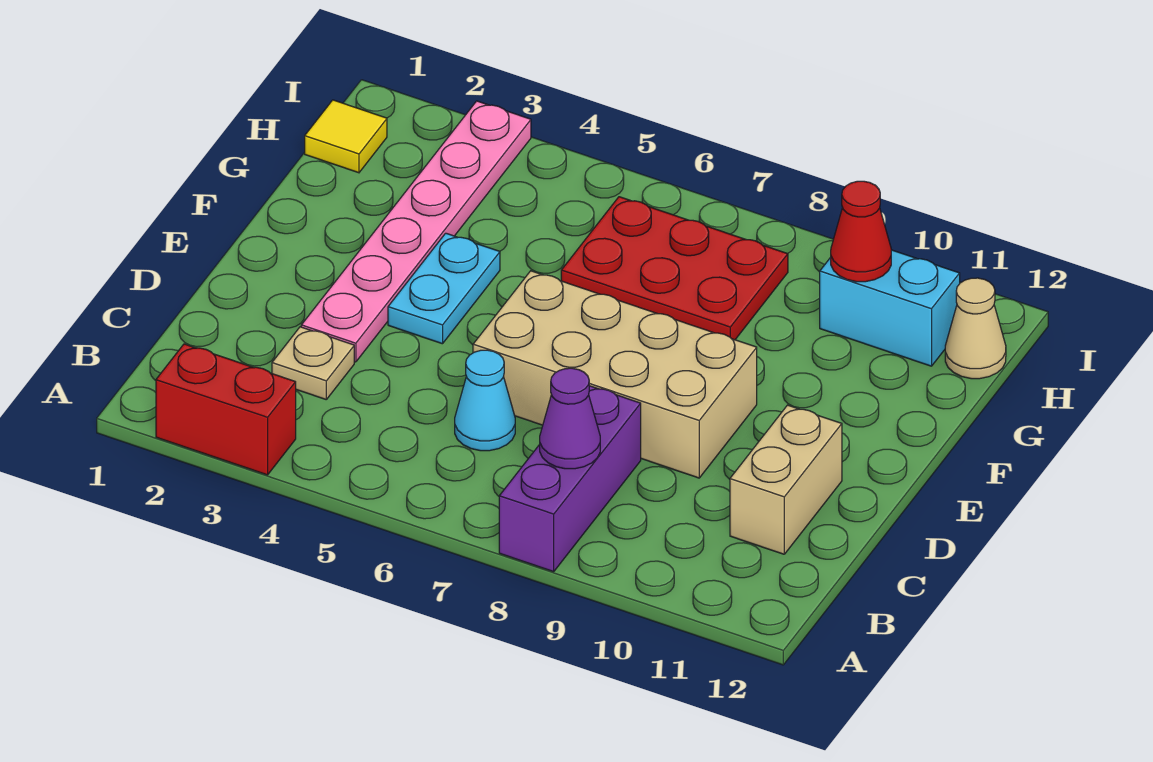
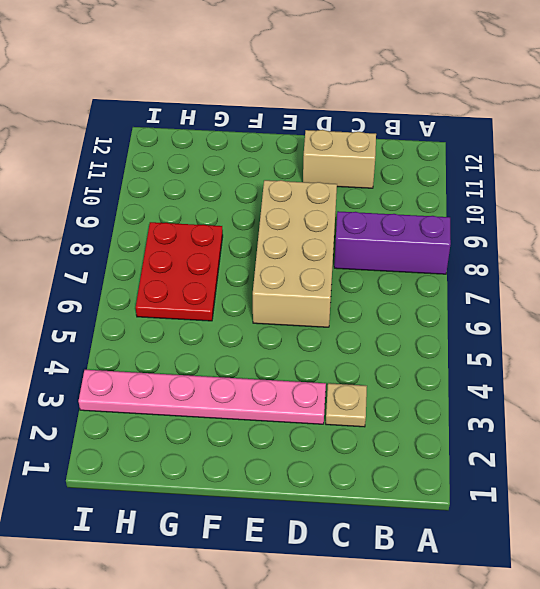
none -> red brick A2:A3 level 1
none -> cyan cone C6 level 1
none -> cyan plate E4:F4 level 1

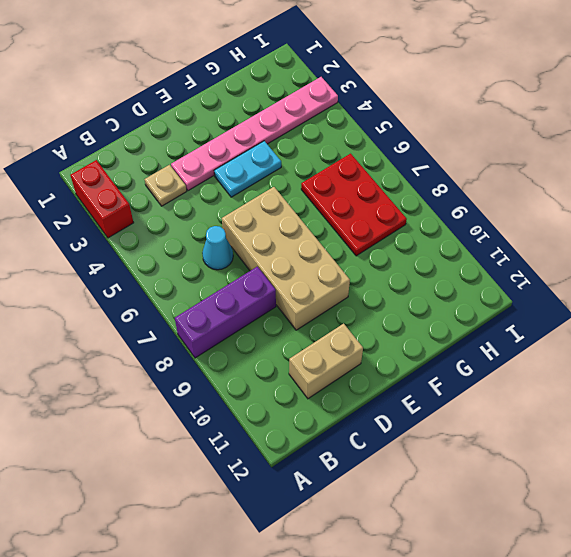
none -> yellow tile H1 level 1
none -> cyan brick H10:H11 level 1
none -> tan cone H12 level 1

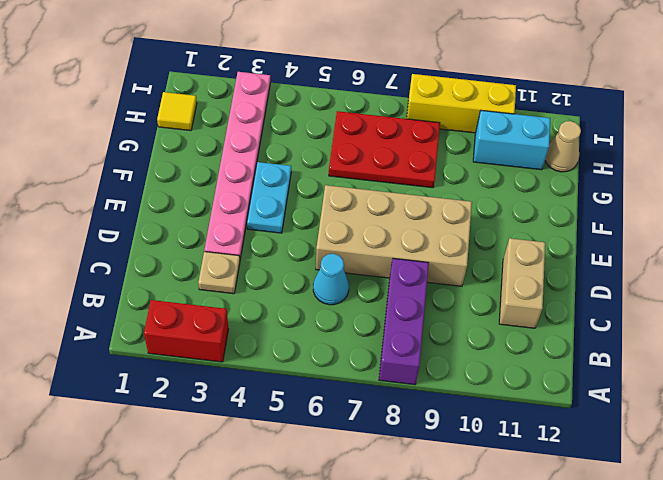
yellow brick I8:I10 level 1 -> none
none -> purple cone B8 level 2
none -> red cone H10 level 2

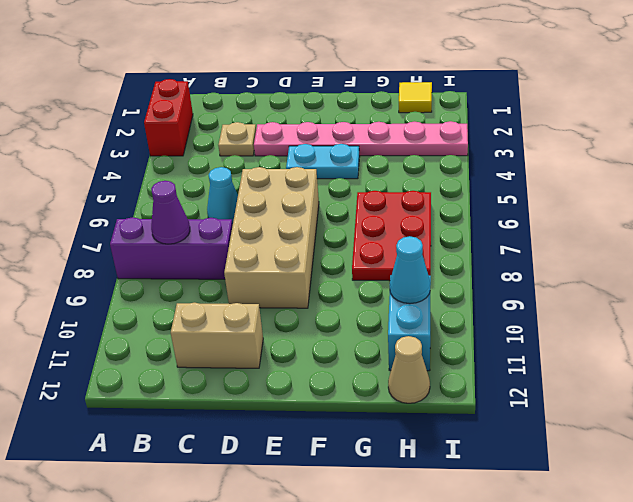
cyan cone H10 level 2 -> red cone H10 level 2

